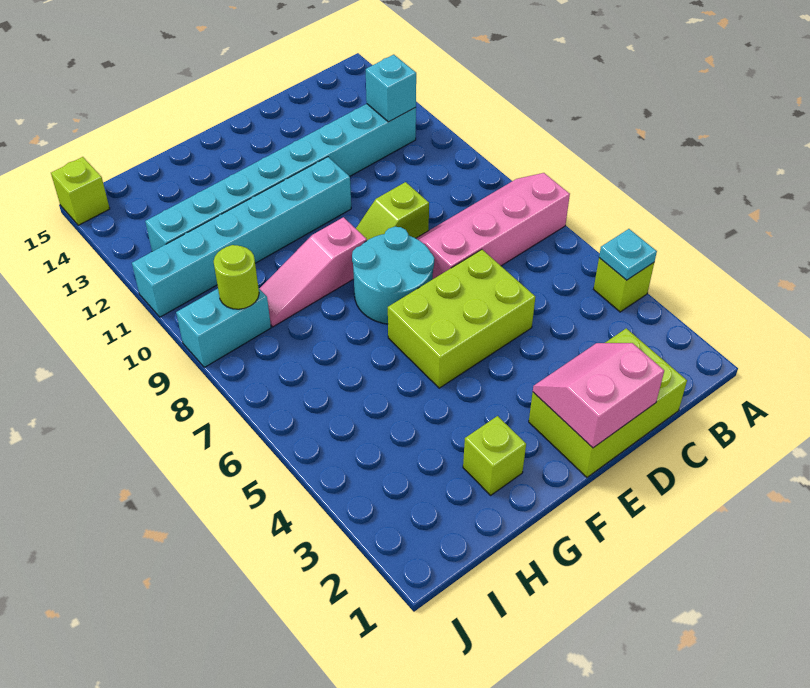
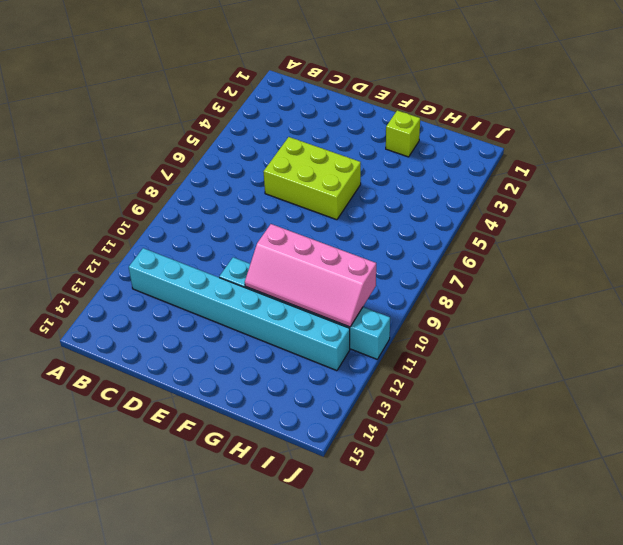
pink slope F10:I11 level 2 top 10 -> pink slope A7:D8 level 1 top 7
none -> lime brick A4 level 1
none -> lime brick C1:E2 level 1
none -> lime slope D9:E9 level 1 top D

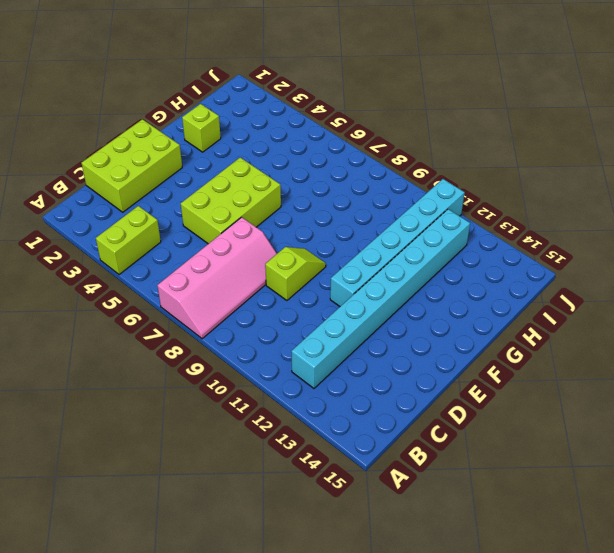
lime brick A4:B4 level 1 -> lime brick A4 level 1
none -> cyan round brick E7:F8 level 1
none -> pink slope F9:H9 level 1 top F
none -> cyan brick I9:J9 level 1

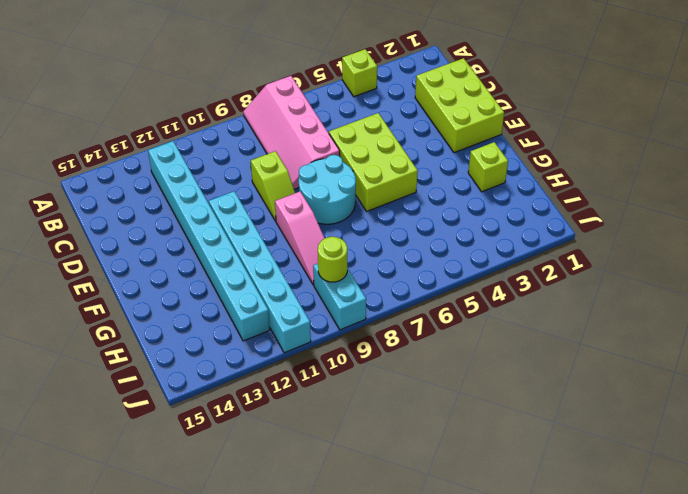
none -> lime brick J15 level 1
none -> cyan plate A4 level 2
none -> cyan brick B12 level 2

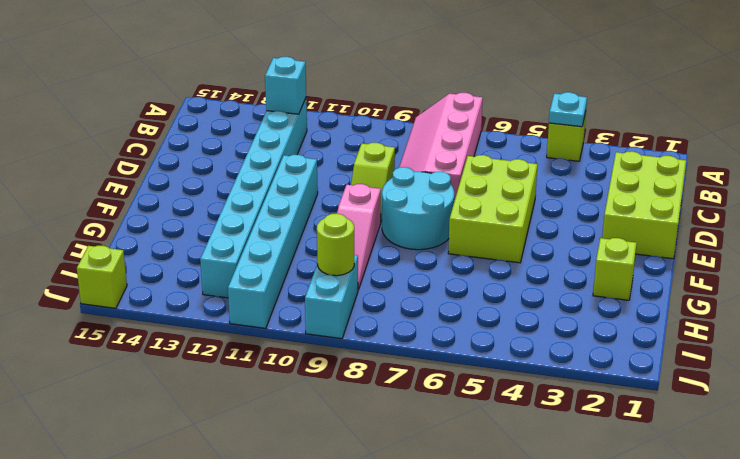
none -> pink slope D1:E2 level 2 top 1

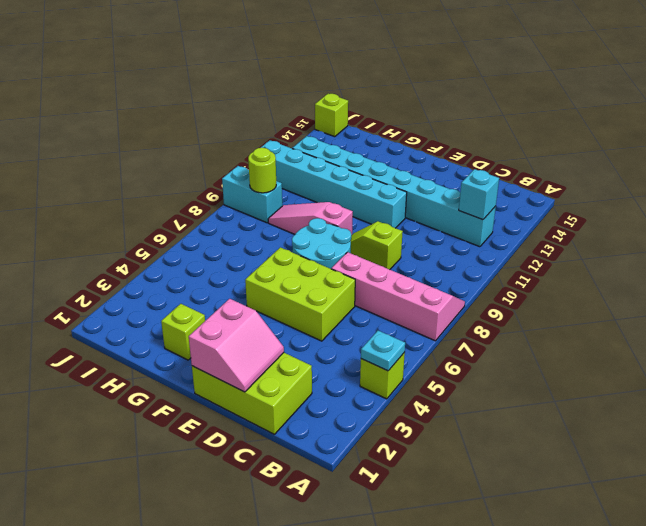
pink slope D1:E2 level 2 top E -> pink slope D1:E2 level 2 top 1

